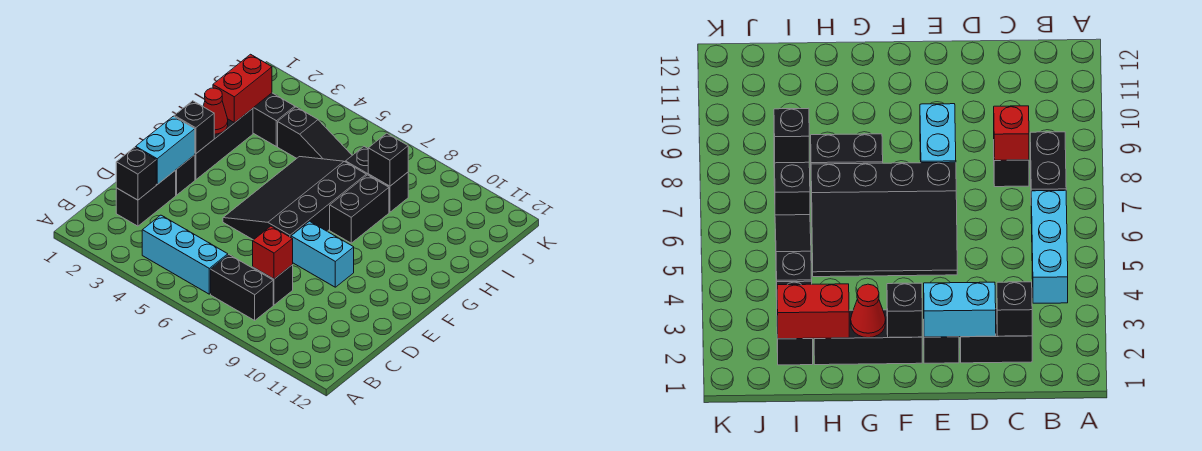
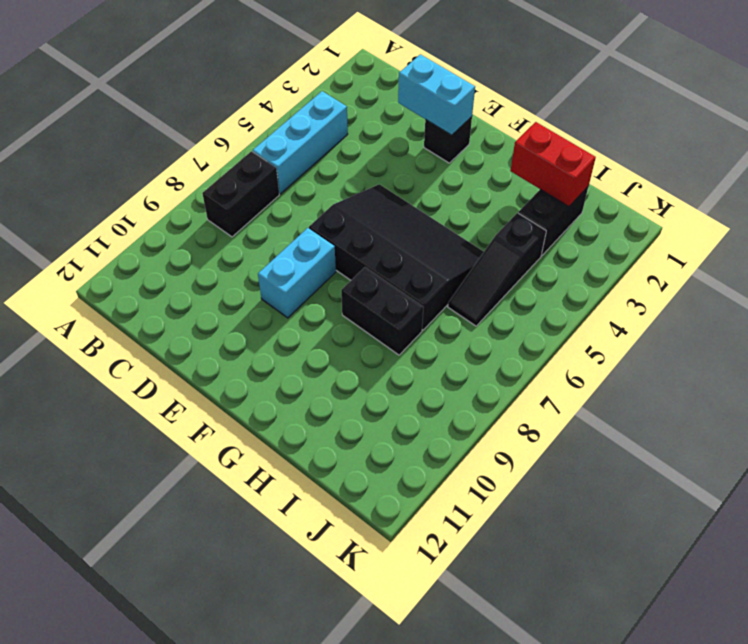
none -> black brick C2:D2 level 1
none -> black brick C8 level 1
none -> black brick F2:H2 level 1

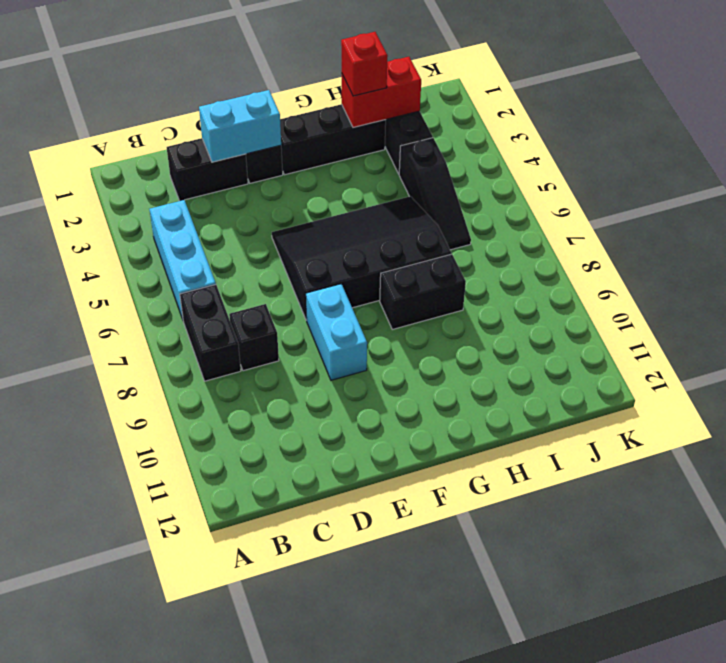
red brick H2 level 3 -> red brick C8 level 2
none -> black brick I7:I8 level 1
none -> black brick C2 level 2
none -> black brick F2 level 2

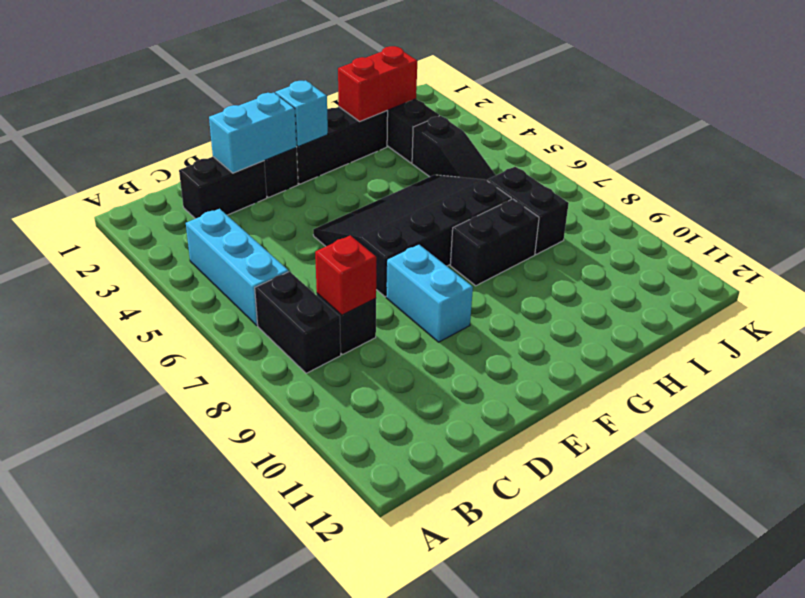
cyan brick F2 level 2 -> black brick F2 level 2
none -> black brick C2 level 2
none -> red cone G2 level 2
none -> black brick I8 level 2

